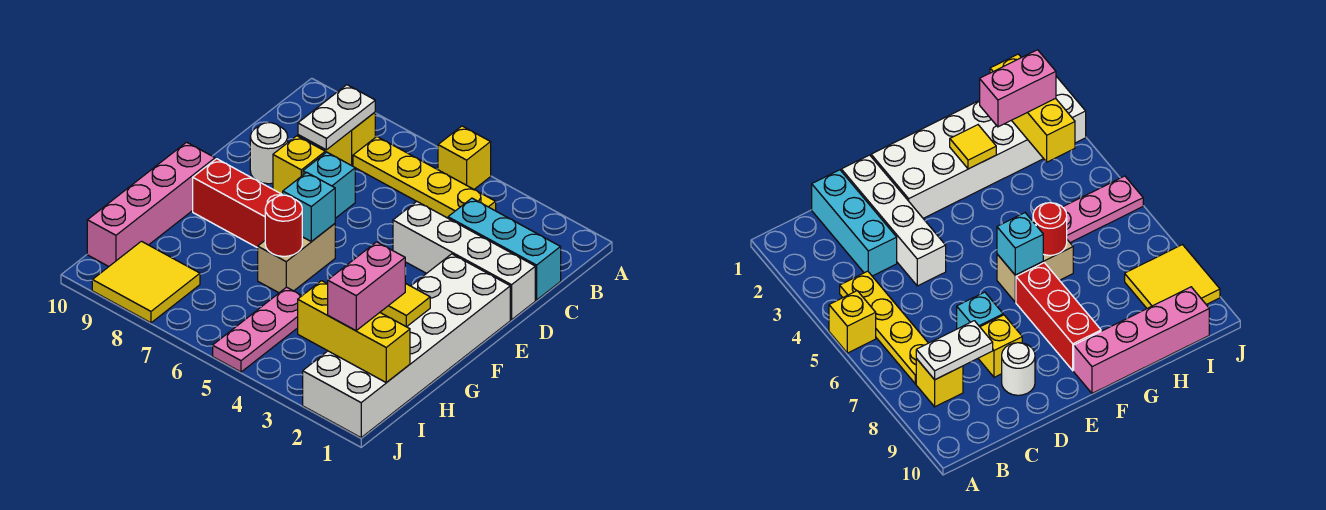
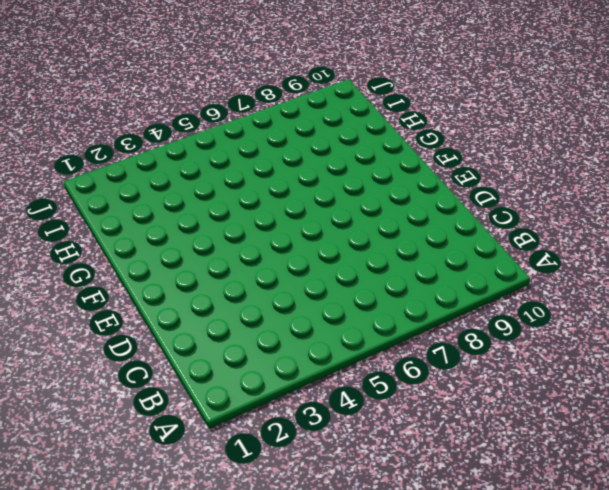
none -> yellow brick A5 level 1
none -> yellow plate B4:B7 level 1
none -> yellow brick B8 level 1

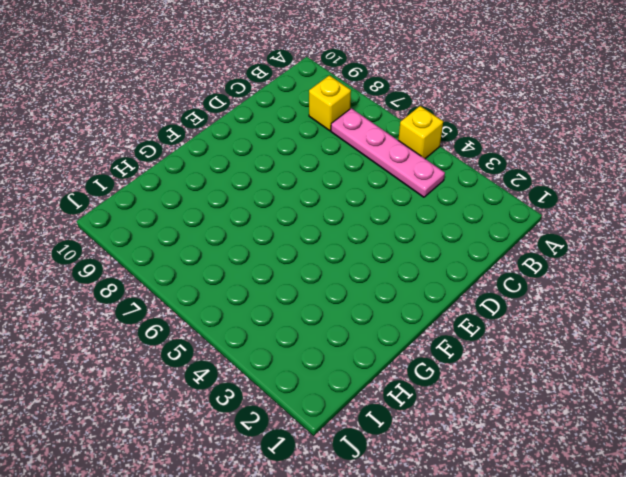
pink plate B4:B7 level 1 -> yellow plate B4:B7 level 1
none -> cyan brick C1:C3 level 1
none -> white brick D1:D4 level 1
none -> cyan brick D7 level 1

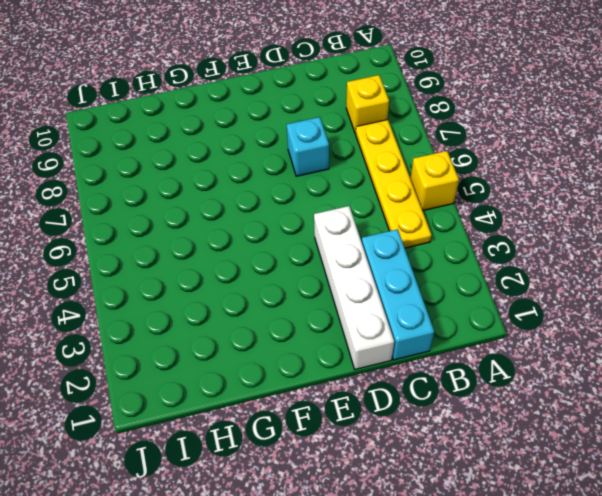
none -> yellow brick D8 level 1
none -> white round brick D9 level 1
none -> white brick E1:J2 level 1

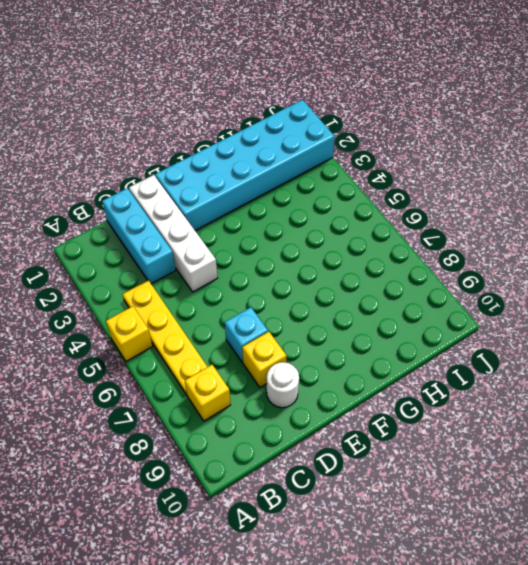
cyan brick E1:J2 level 1 -> white brick E1:J2 level 1
none -> tan brick F6:G6 level 1
none -> red brick F7:F9 level 1
none -> pink brick F10:I10 level 1

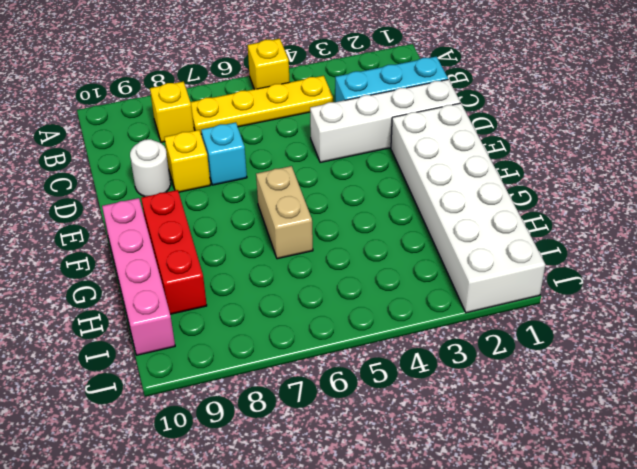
red brick F9:H9 level 1 -> red brick F7:F9 level 1
none -> pink plate H5:J5 level 1
none -> yellow tile I8:J9 level 1
none -> white plate B8:C8 level 2

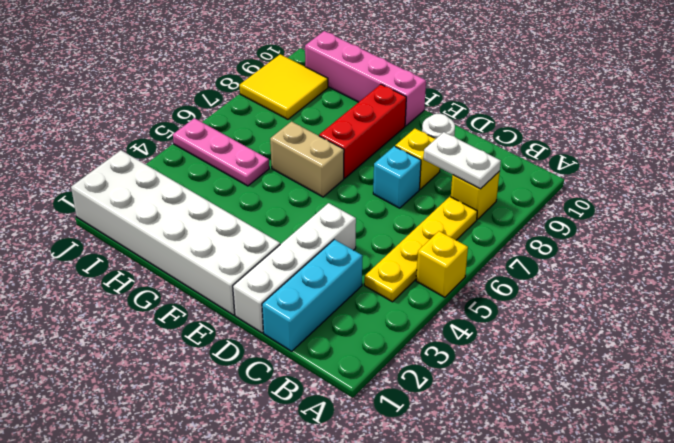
none -> cyan brick F6 level 2
none -> yellow tile G2 level 2
none -> red round brick G6 level 2

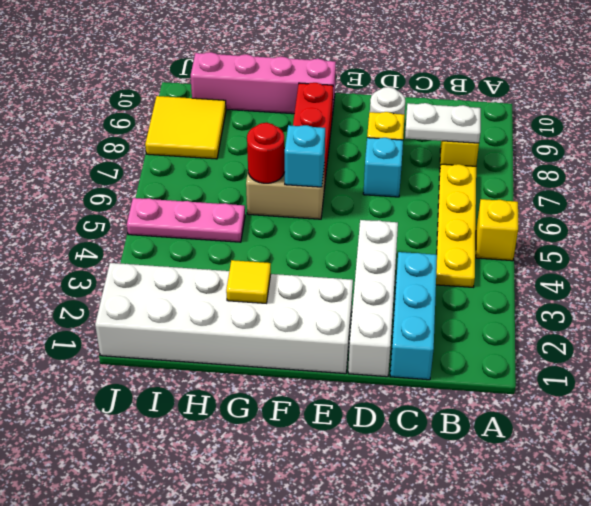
none -> yellow brick I1:I3 level 2
none -> pink brick H2:I2 level 3

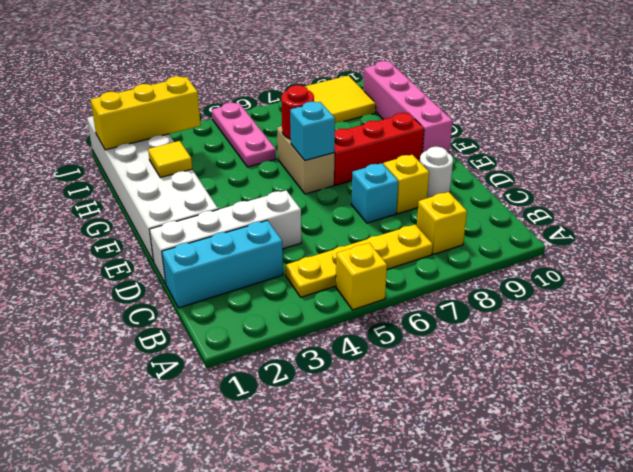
none -> white plate B8:C8 level 2
none -> pink brick H2:I2 level 3

